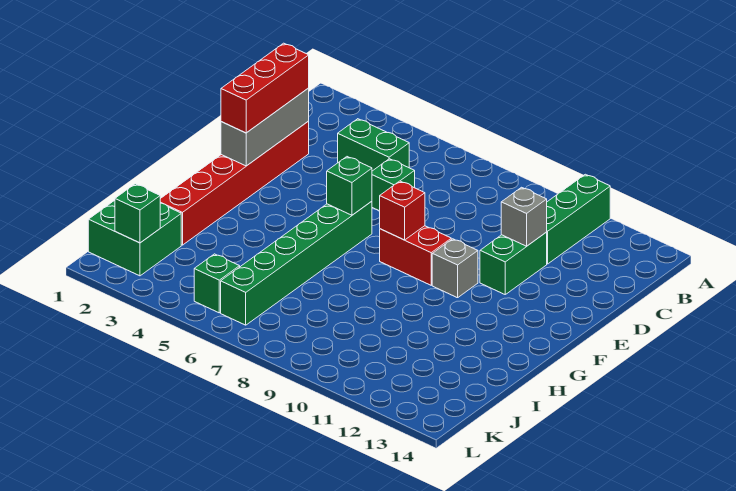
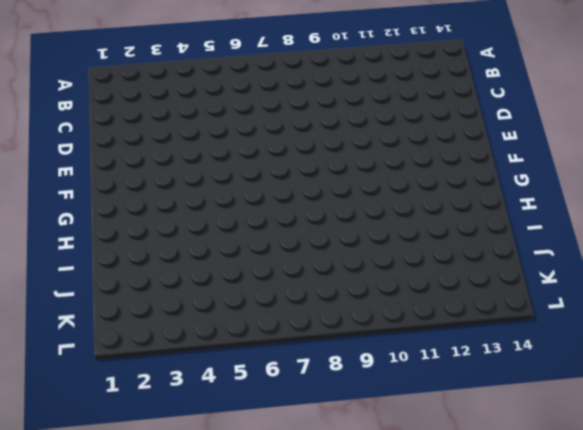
none -> green brick A11:C11 level 1
none -> green brick C4:C5 level 1
none -> red brick D2:I2 level 1

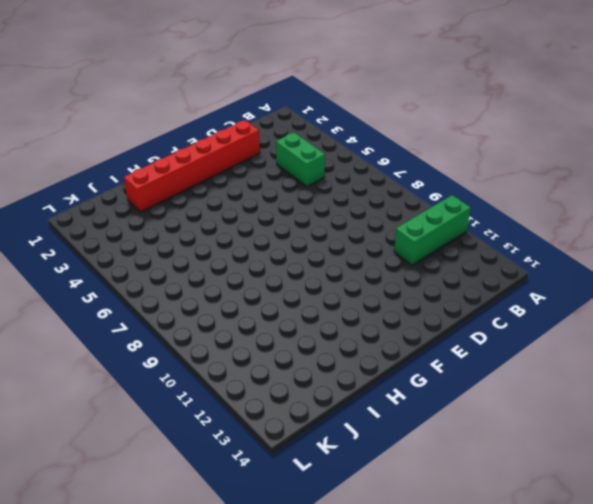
none -> green brick D6 level 1
none -> green brick D11:E11 level 1
none -> green brick F6:K6 level 1

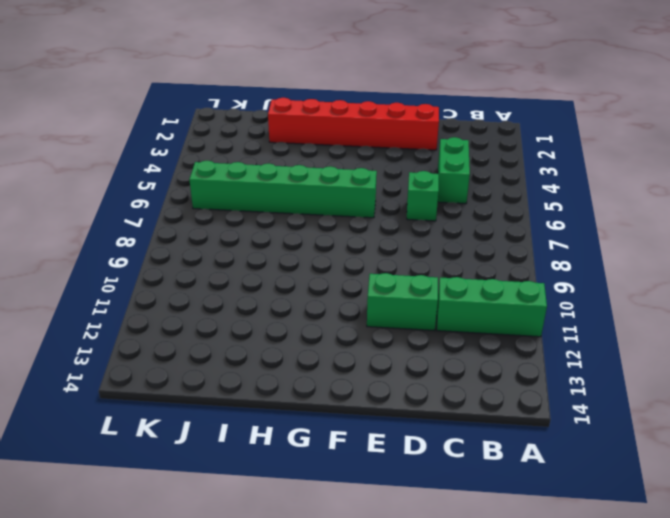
none -> red brick F8:F9 level 1
none -> grey brick F10 level 1
none -> green brick J1:K2 level 1

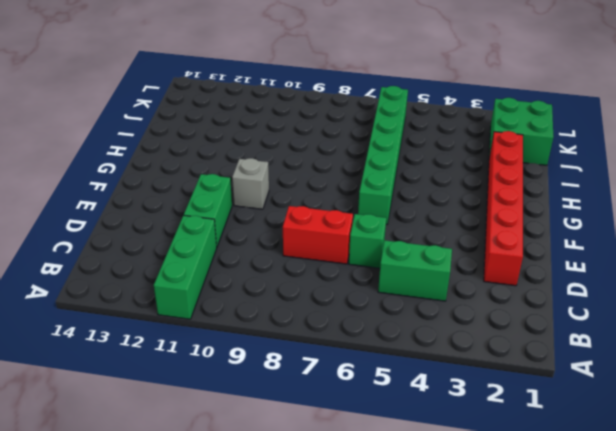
red brick D7:D8 level 1 -> red brick F8:F9 level 1
none -> green brick K5 level 1
none -> grey brick D2:F2 level 2
none -> grey brick D11 level 2

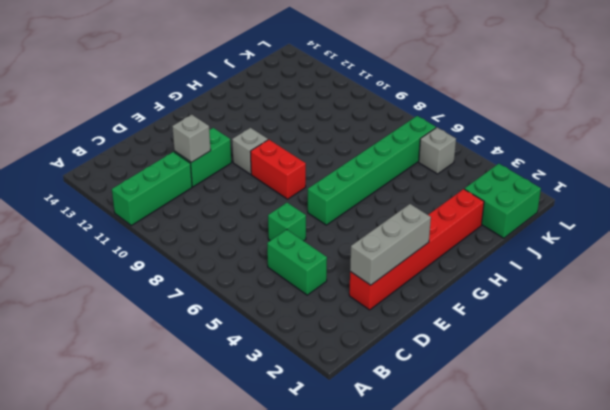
grey brick K5 level 1 -> green brick K5 level 1
none -> green brick F6 level 2
none -> red brick F8 level 2
none -> green brick K2 level 2

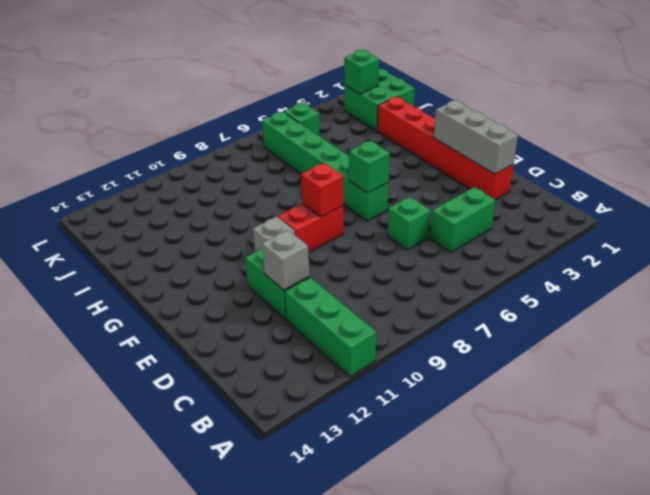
none -> red brick D2:F2 level 3

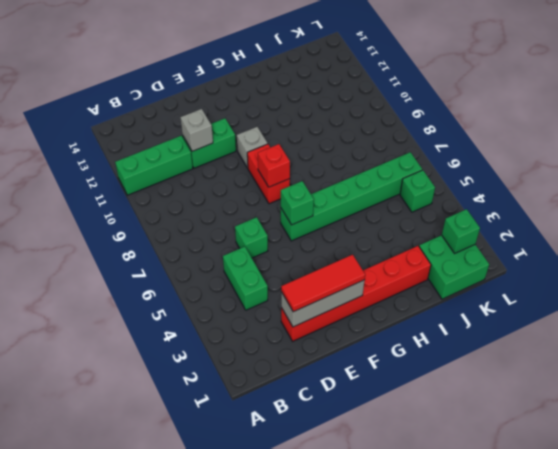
red tile D2:F2 level 3 -> red brick D2:F2 level 3

